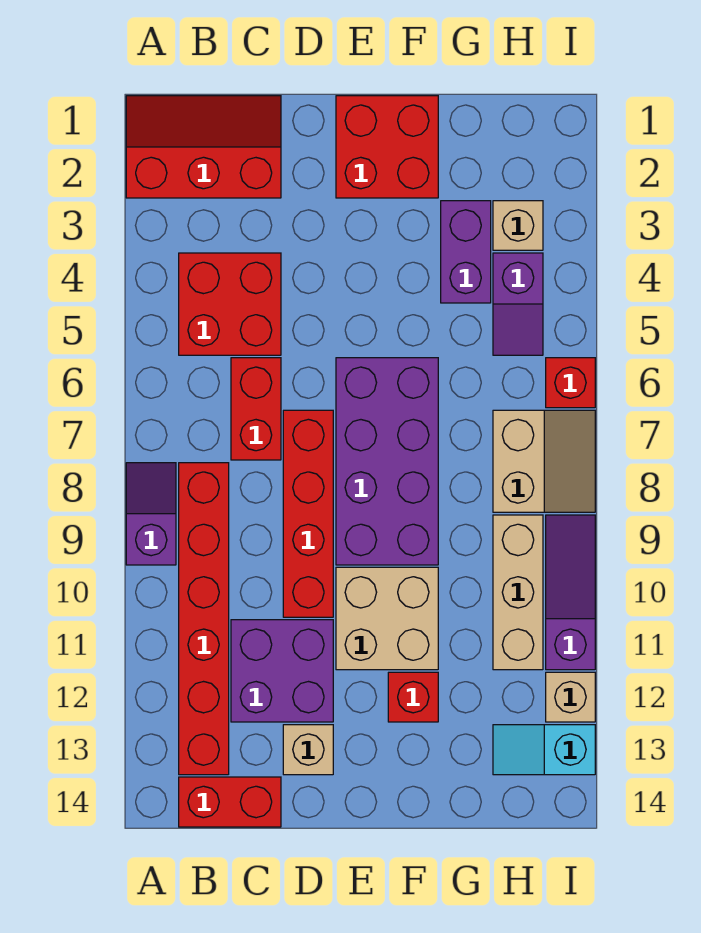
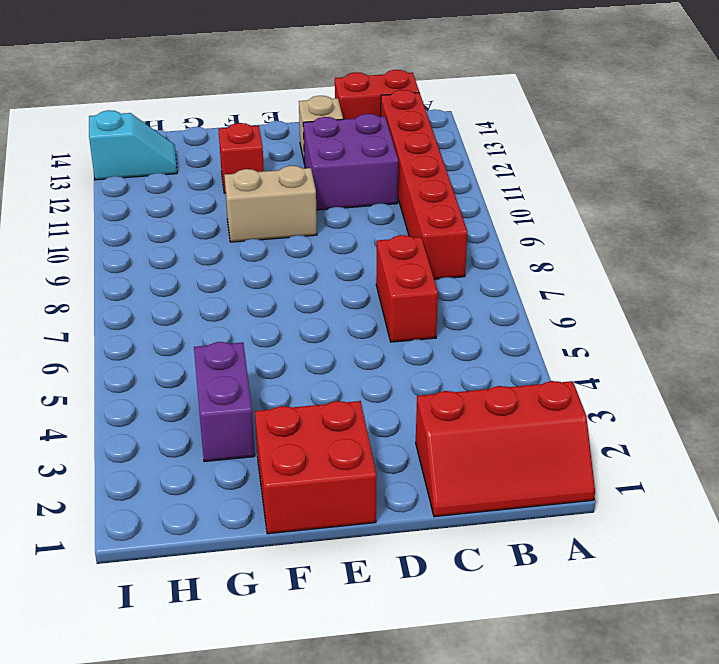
tan brick E10:F10 level 1 -> tan brick E10:F11 level 1
none -> purple slope A8:A9 level 1 top 9
none -> red brick B4:C5 level 1
none -> red brick D7:D10 level 1

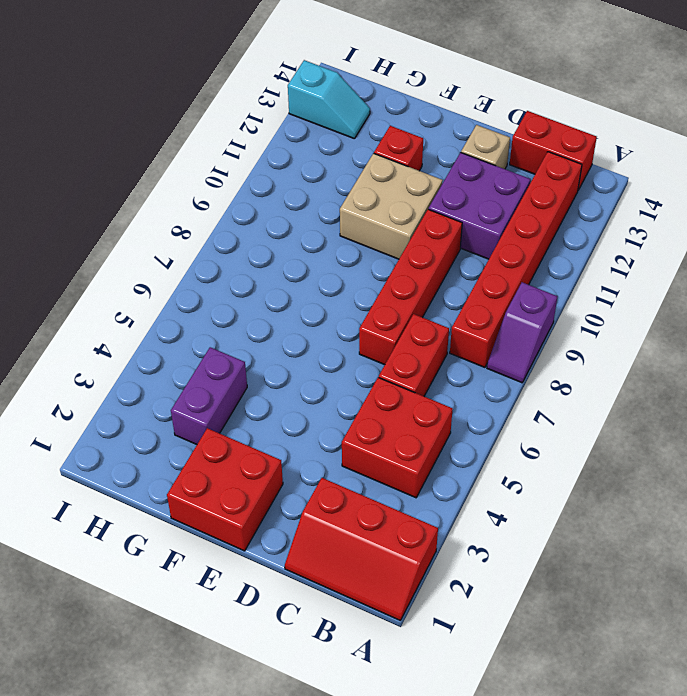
none -> purple brick E6:F9 level 1
none -> tan brick H3 level 1
none -> purple slope H4:H5 level 1 top 4

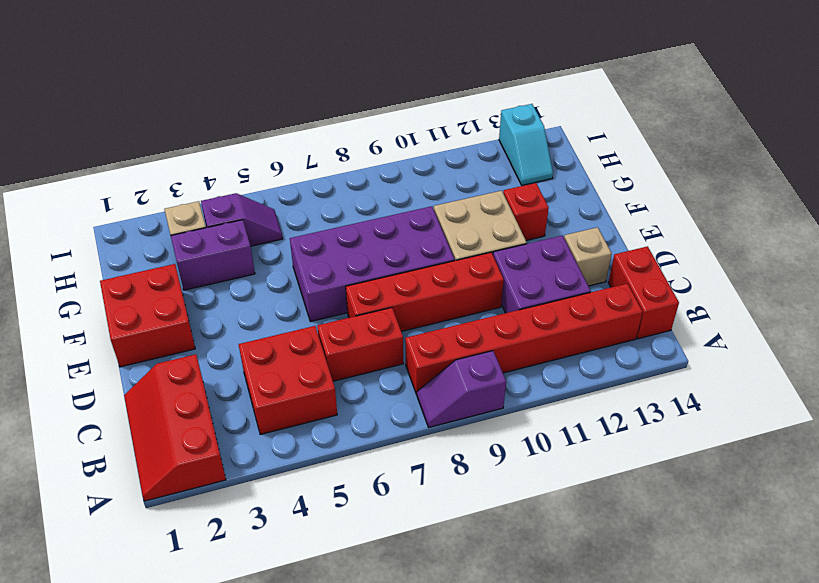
none -> tan slope H7:I8 level 1 top H
none -> tan brick H9:H11 level 1
none -> red brick I6 level 1

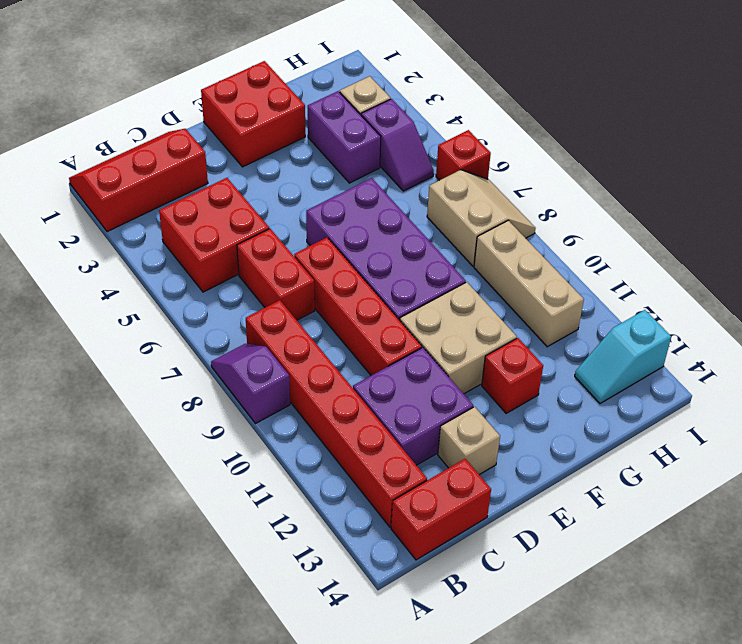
none -> purple slope I9:I11 level 1 top 11
none -> tan brick I12 level 1

